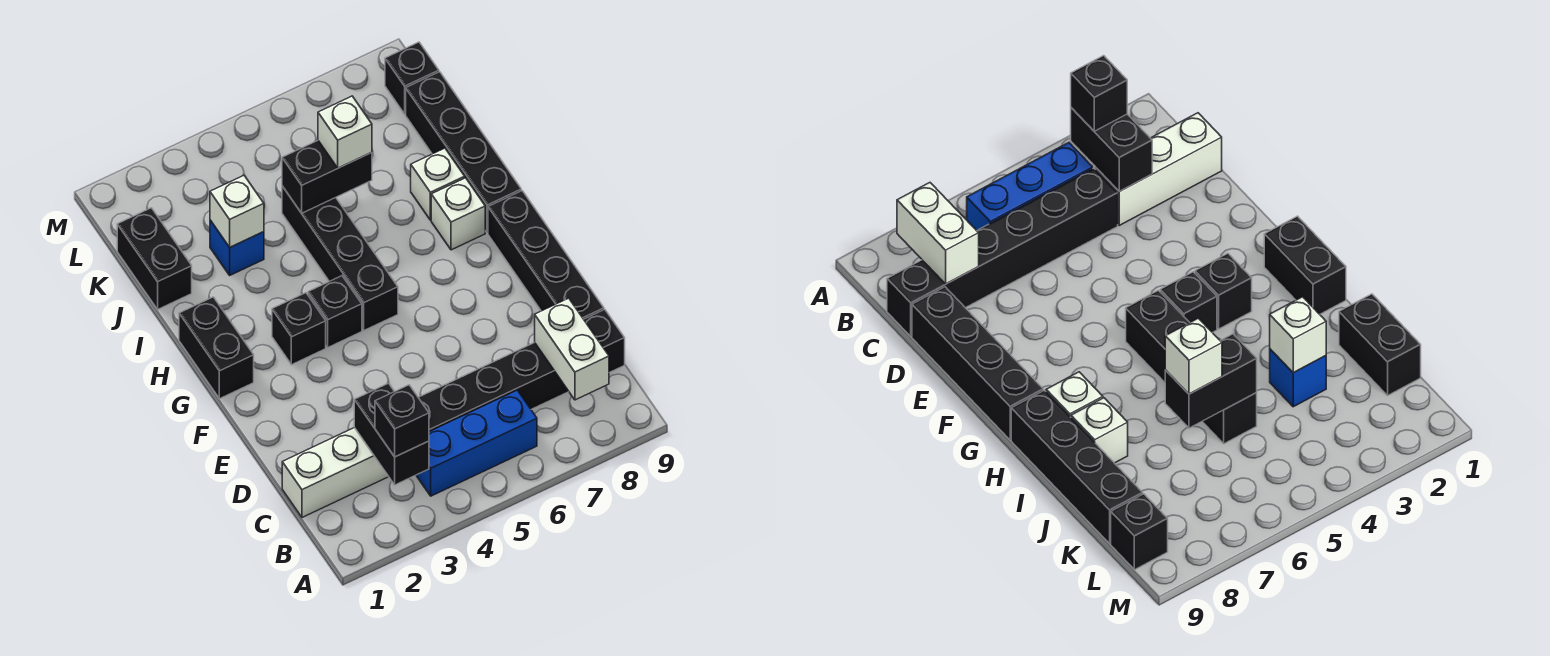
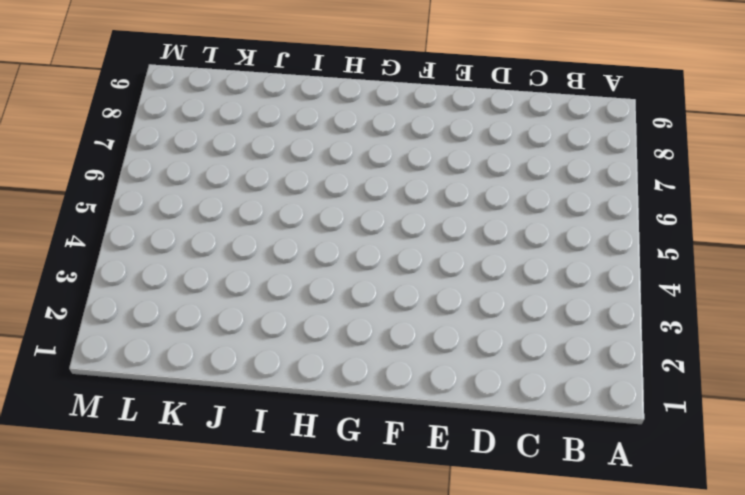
none -> blue brick B4:B6 level 1
none -> white brick C1:C3 level 1
none -> black brick C4:C9 level 1

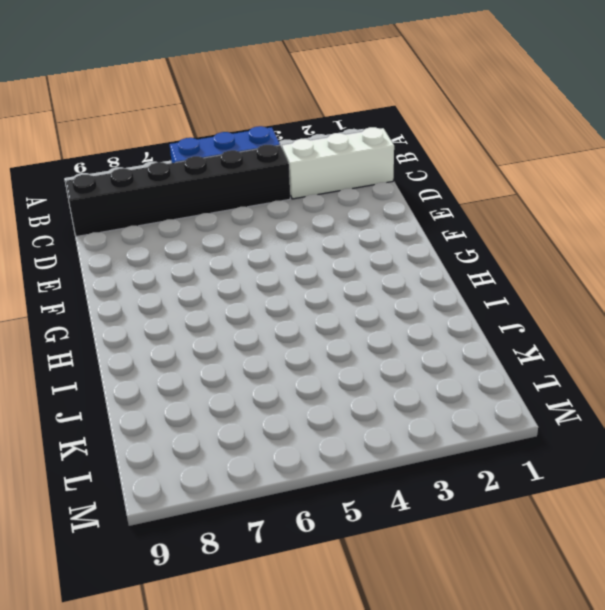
none -> black brick D9:G9 level 1
none -> black brick G1:H1 level 1
none -> black brick G3 level 1

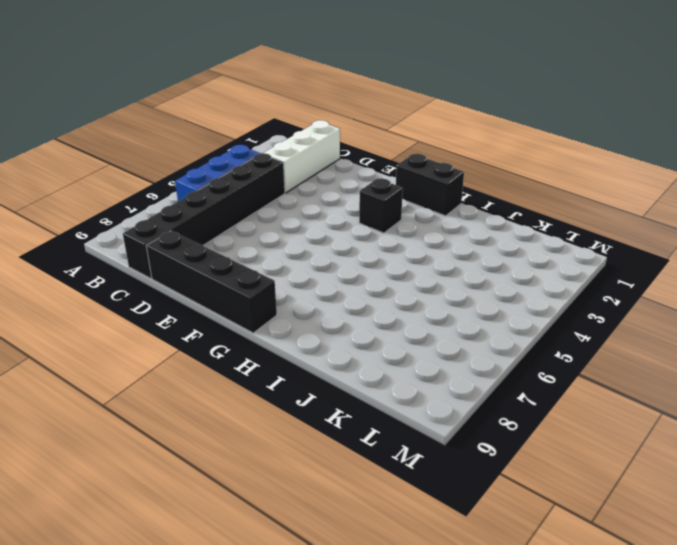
none -> black brick G4 level 1
none -> black brick G5:J5 level 1
none -> white brick H8 level 1

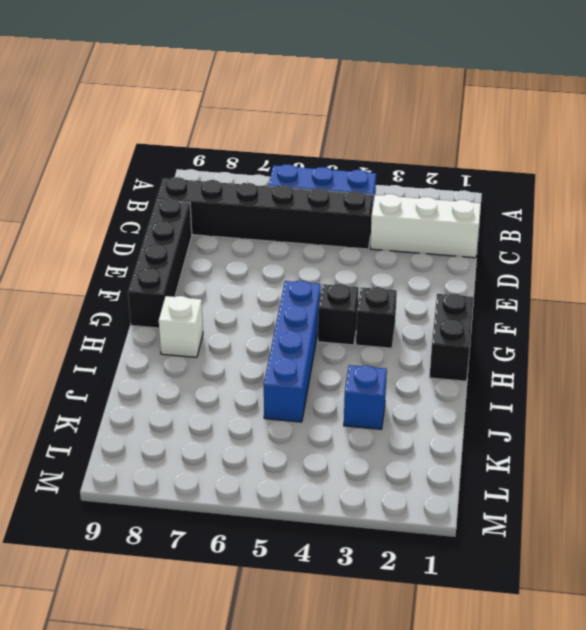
blue brick G5:J5 level 1 -> black brick G5:J5 level 1
none -> black brick H9:K9 level 1
none -> white brick I8 level 1
none -> black brick J1:K1 level 1

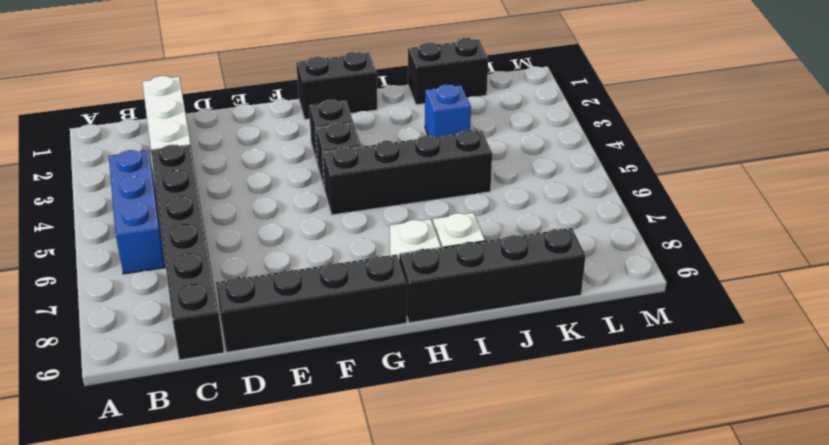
none -> black brick L9 level 1
none -> black brick B3:C3 level 2
none -> white brick B8:C8 level 2

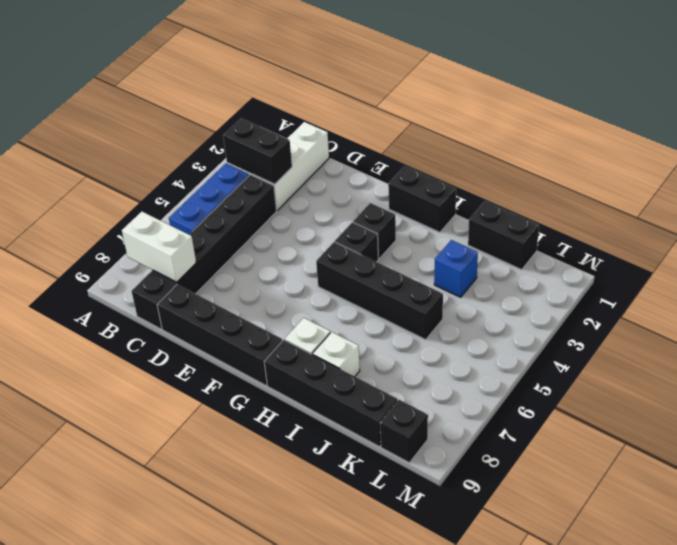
none -> white brick J3 level 2
none -> black brick J5:J6 level 2
none -> black brick B3 level 3

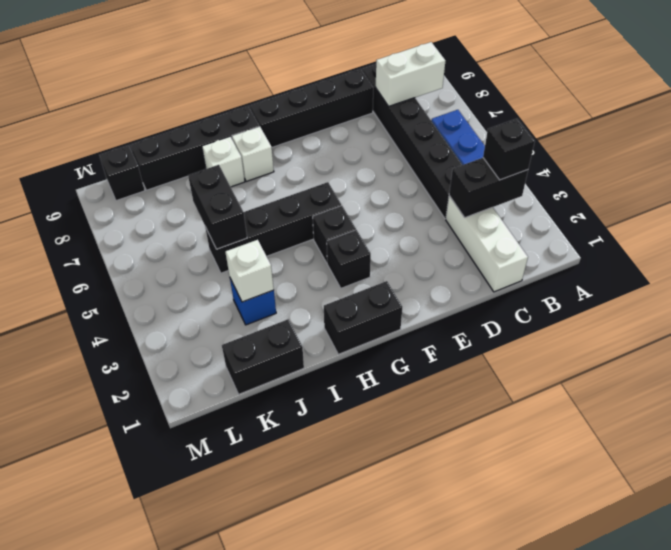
none -> white brick J6 level 3

